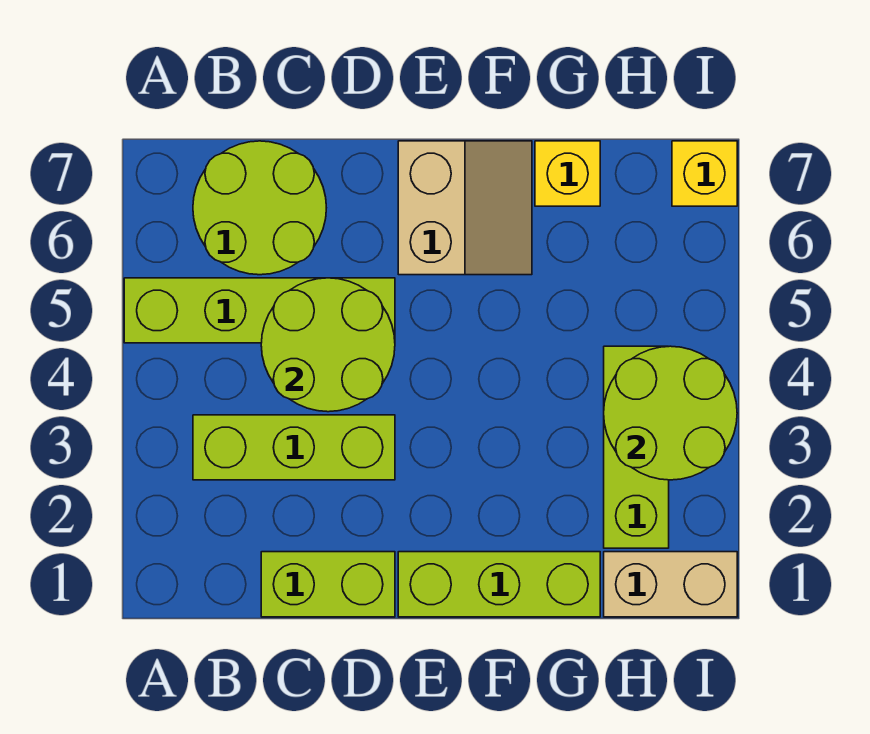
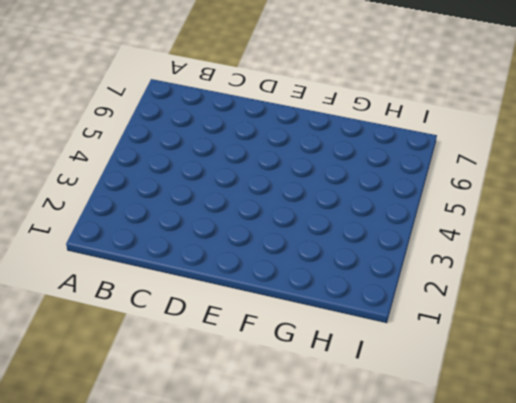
none -> lime brick A5:D5 level 1
none -> lime brick B3:D3 level 1
none -> lime round brick B6:C7 level 1

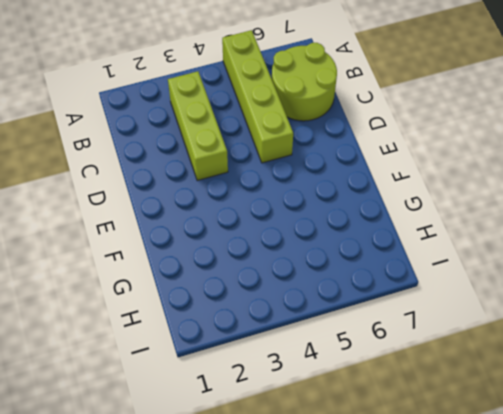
none -> lime brick C1:D1 level 1
none -> lime brick E1:G1 level 1
none -> tan slope E6:F7 level 1 top E

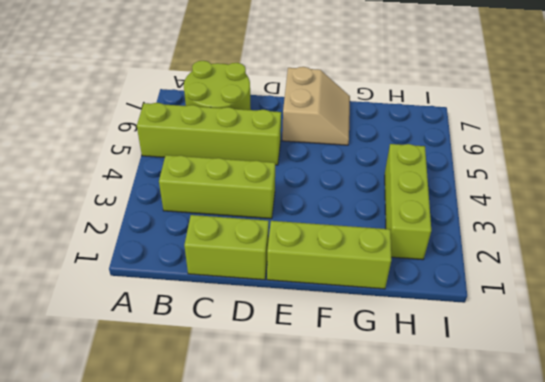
none -> yellow brick G7 level 1
none -> tan brick H1:I1 level 1
none -> yellow brick I7 level 1

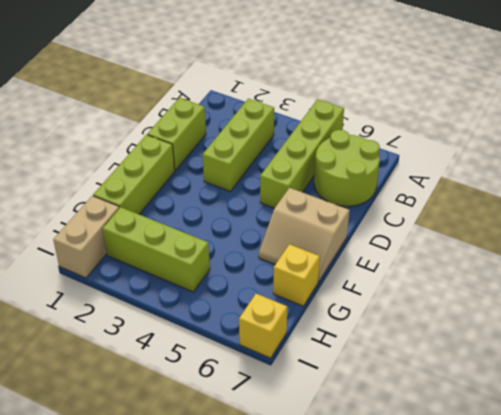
none -> lime round brick C4:D5 level 2
none -> lime round brick H3:I4 level 2

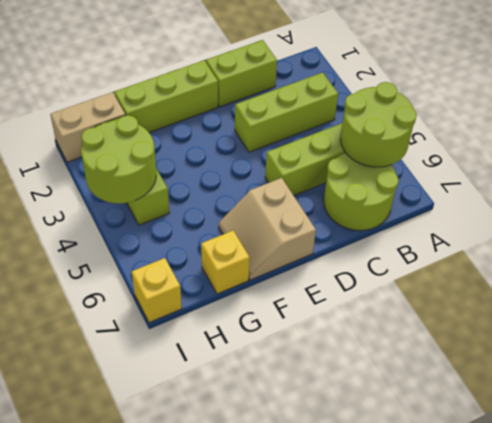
lime round brick A5:B6 level 2 -> lime round brick C4:D5 level 2

